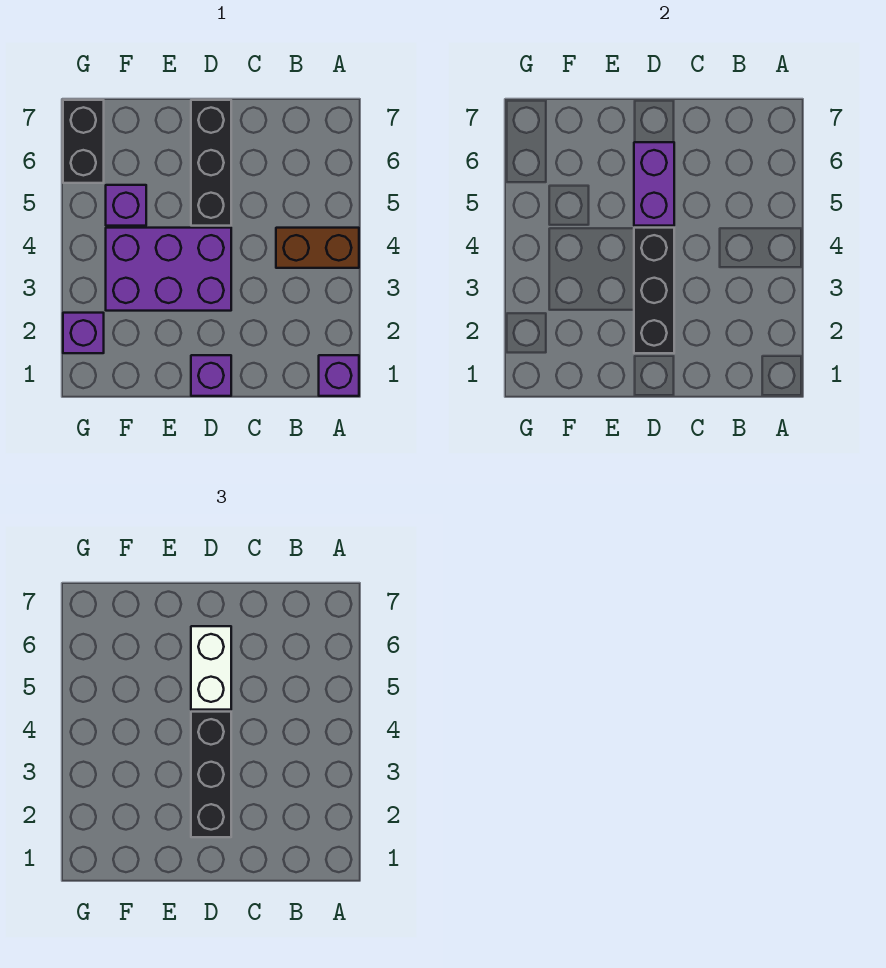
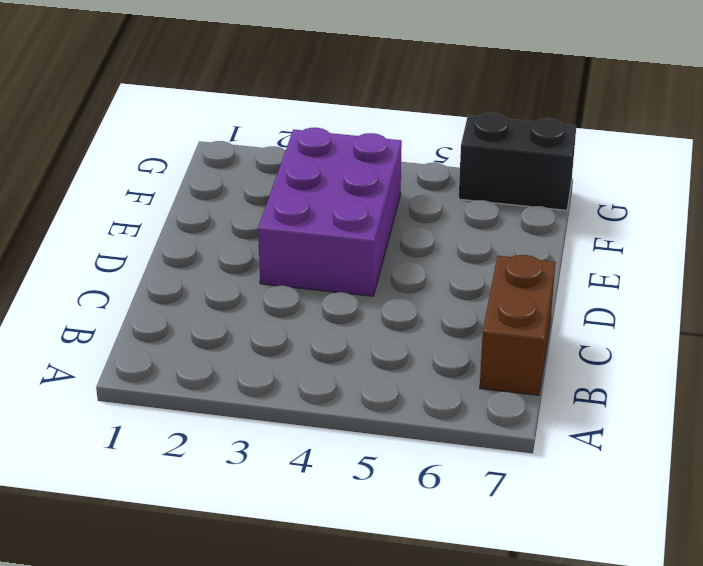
brown brick B7:C7 level 1 -> brown brick A4:B4 level 1
none -> purple brick A1 level 1
none -> purple brick D1 level 1
none -> black brick D5:D7 level 1

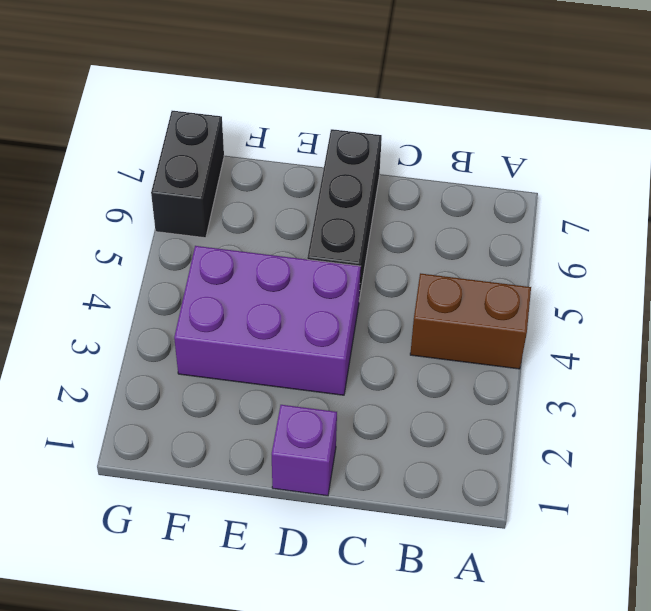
none -> purple brick A1 level 1
none -> purple brick F5 level 1
none -> purple brick G2 level 1

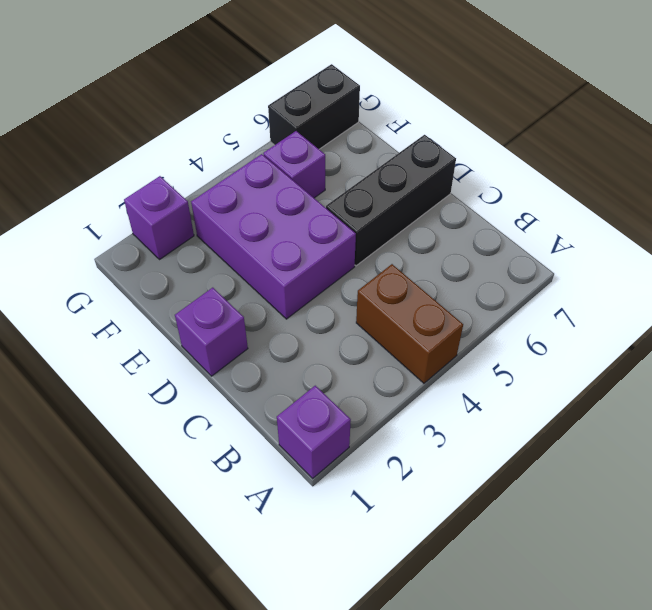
none -> black brick D2:D4 level 2
none -> purple brick D5:D6 level 2
none -> black brick D2:D4 level 3

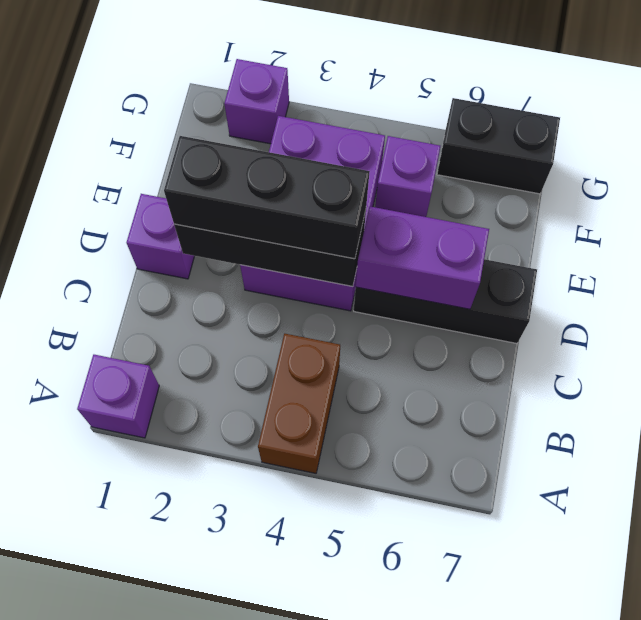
none -> white brick D5:D6 level 3

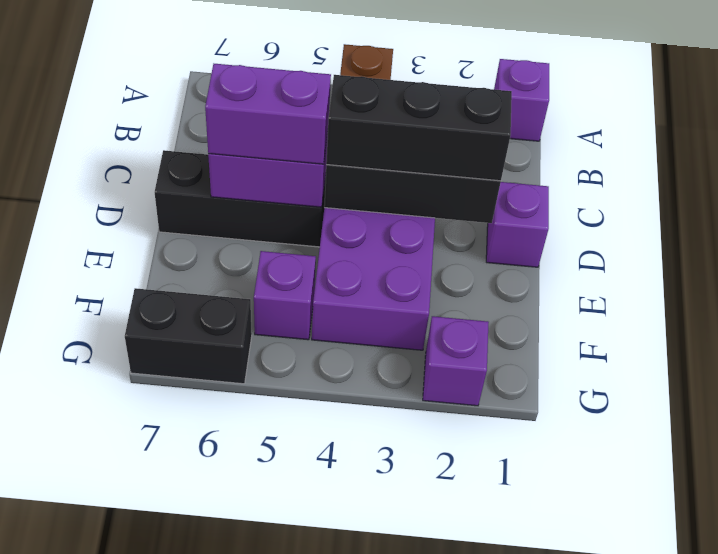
purple brick D5:D6 level 3 -> white brick D5:D6 level 3

